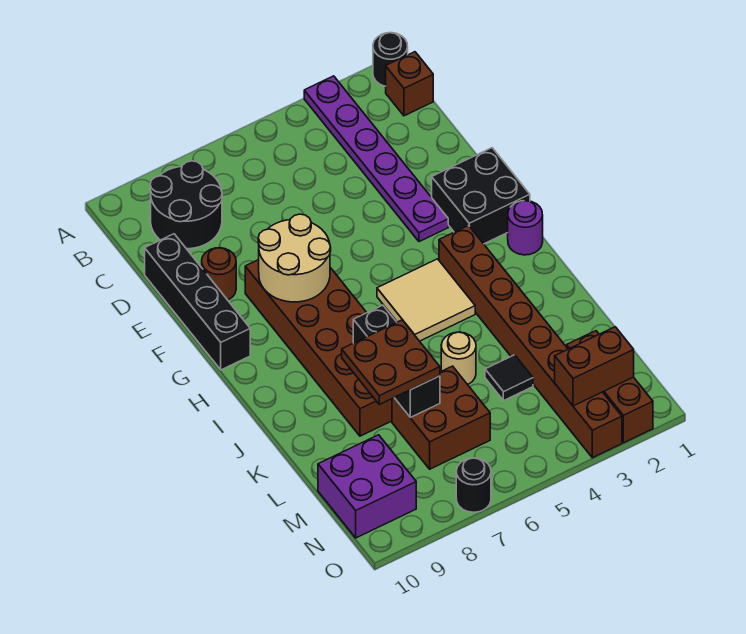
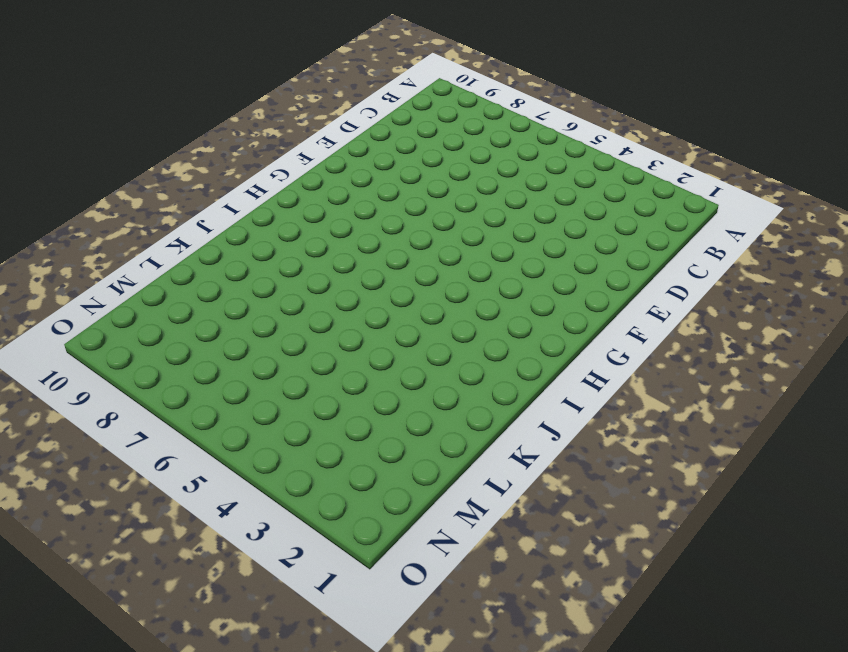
none -> black round brick A1 level 1
none -> purple plate A3:F3 level 1
none -> brown brick B1 level 1

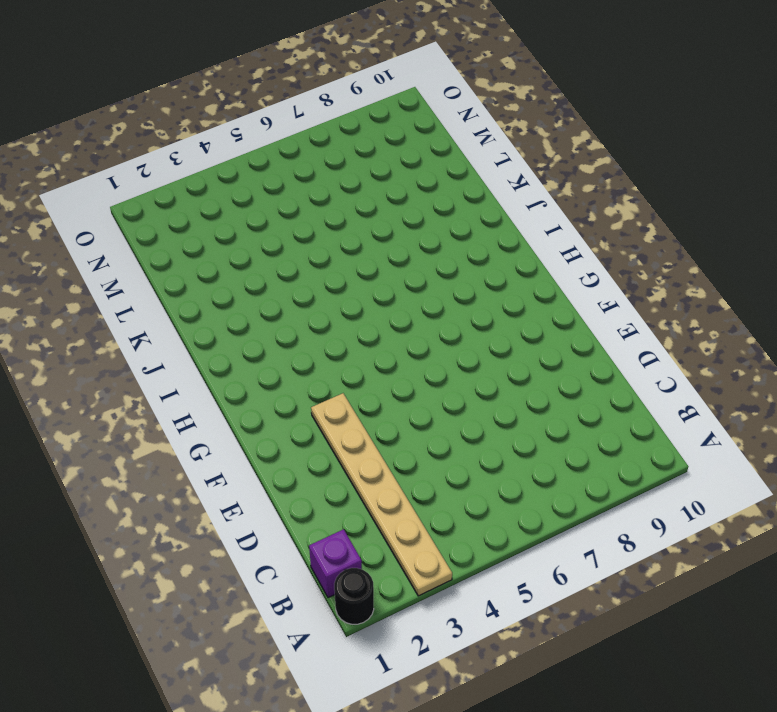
tan plate A3:F3 level 1 -> purple plate A3:F3 level 1
purple brick B1 level 1 -> brown brick B1 level 1
none -> black round brick B8:C9 level 1
none -> black brick D10:G10 level 1
none -> brown round brick E9 level 1

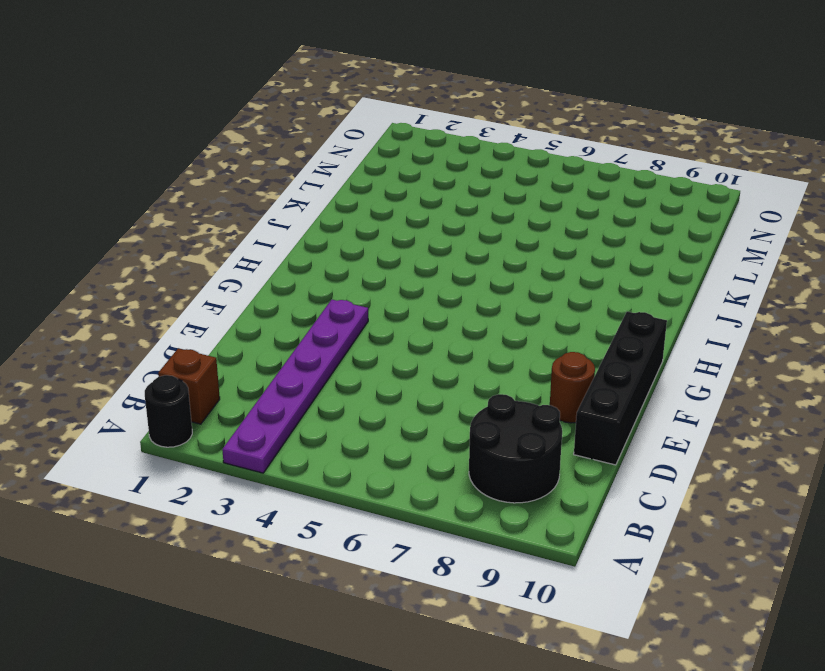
none -> black brick F1:G2 level 1
none -> brown brick F7:K8 level 1
none -> purple round brick H1 level 1

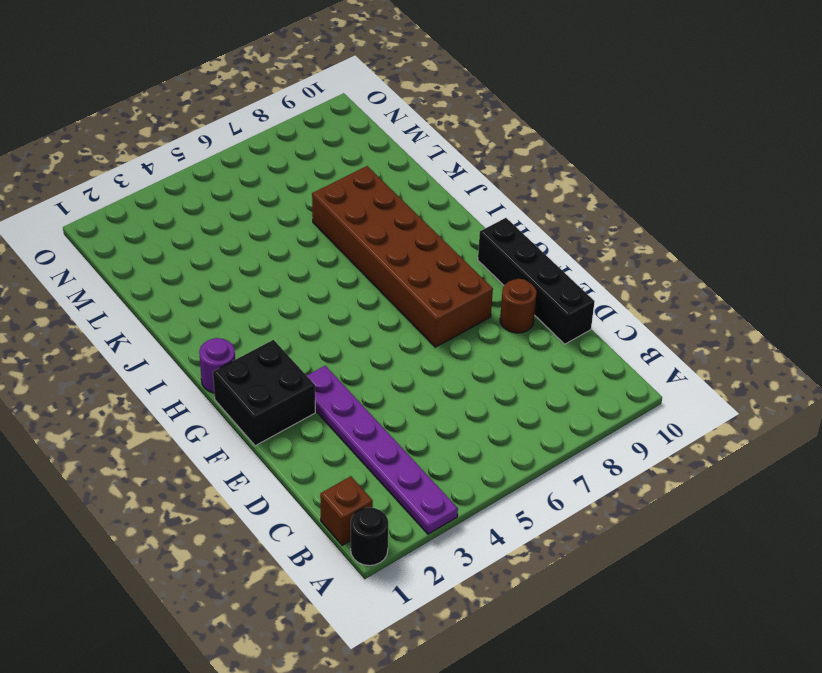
none -> black round brick B8:C9 level 1
none -> brown brick H3:O3 level 1
none -> tan tile H4:I5 level 1

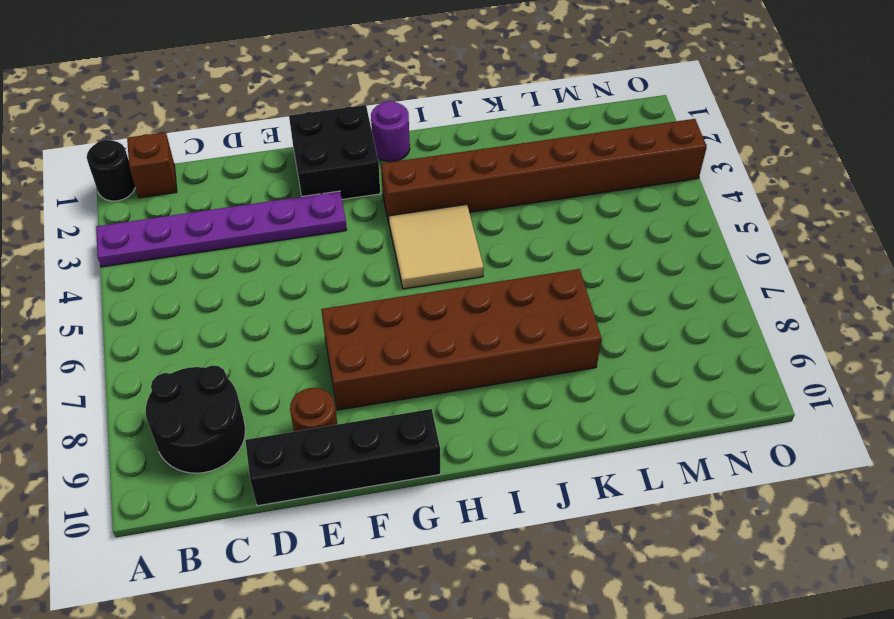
none -> tan round brick K5 level 1
none -> black tile L4 level 1
none -> brown brick L6:M7 level 1

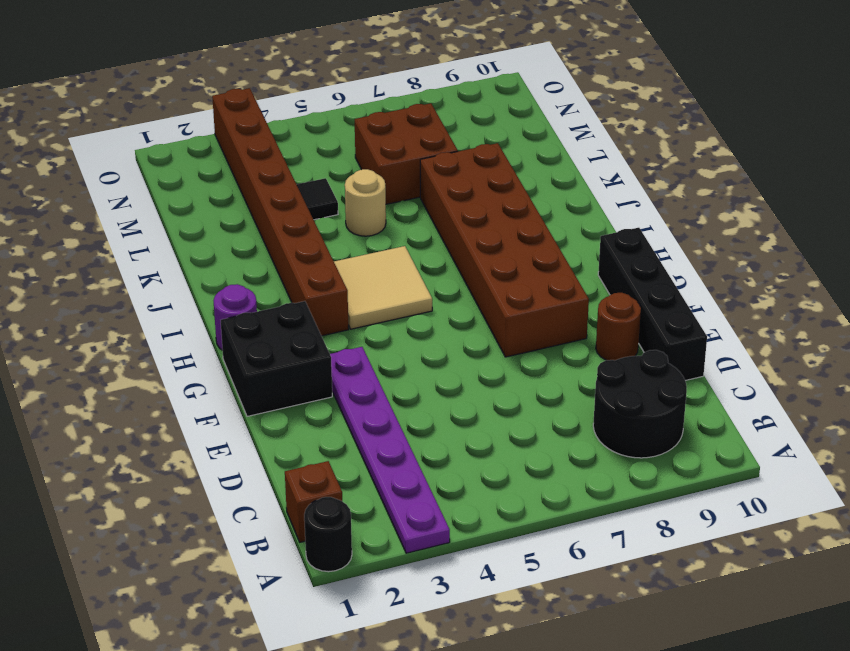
none -> brown brick M2:O2 level 1
none -> purple brick M9:N10 level 1
none -> black round brick O7 level 1

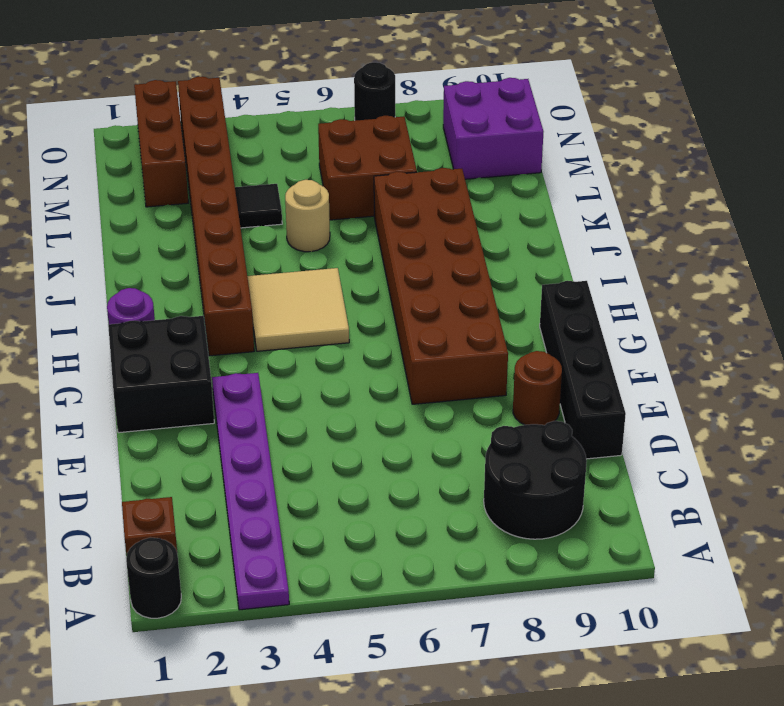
none -> tan round brick F7:G8 level 2
none -> black brick J7:L7 level 2
none -> brown brick N2:N3 level 2

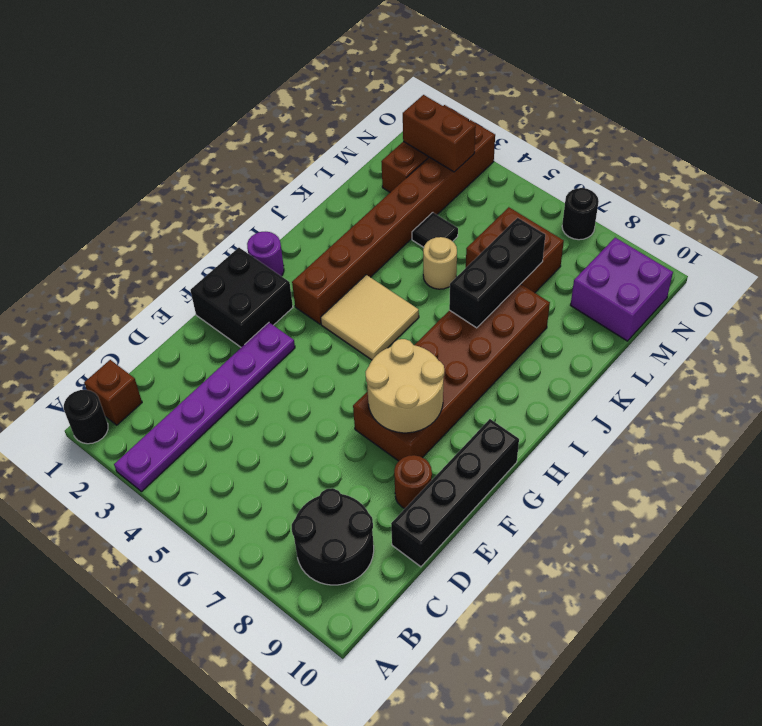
none -> brown plate K7:L8 level 3

